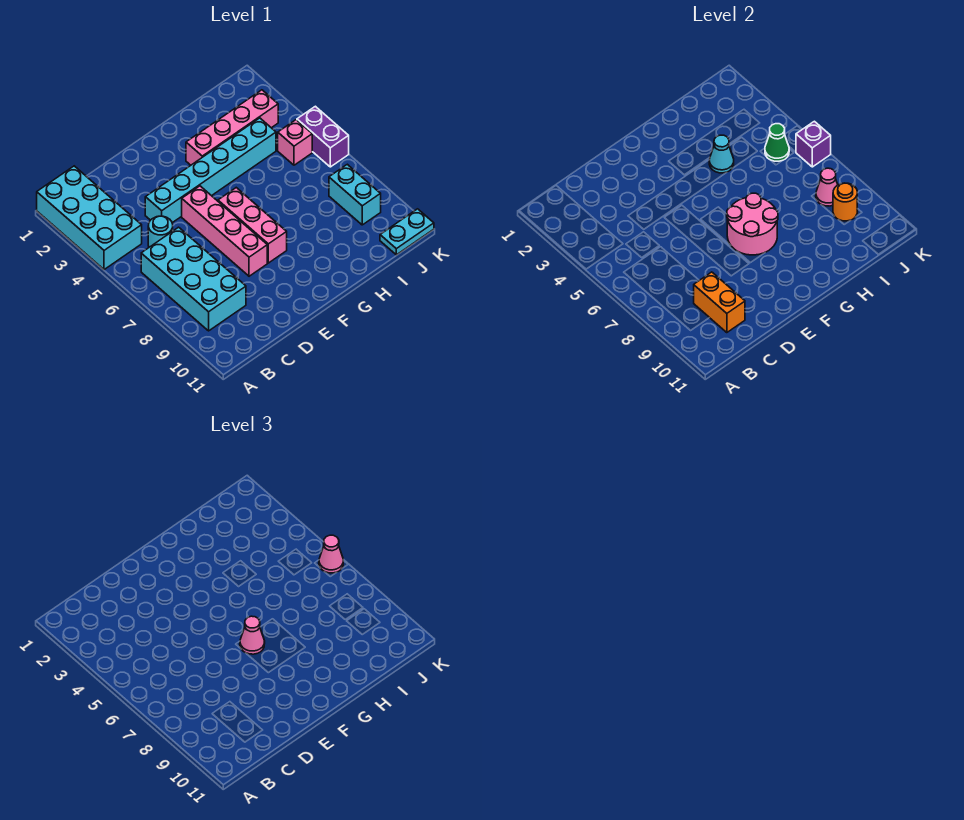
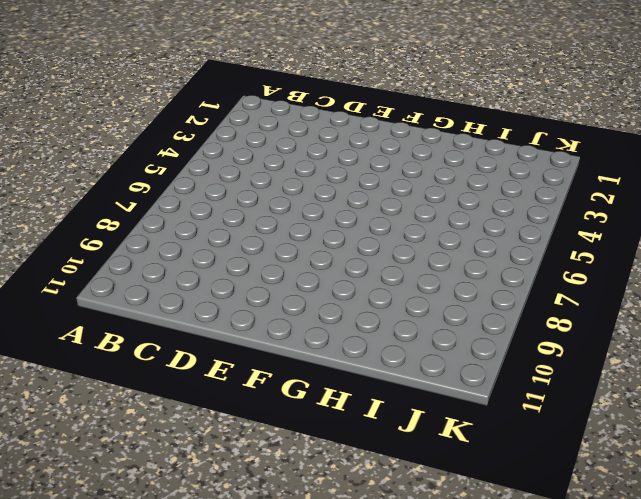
none -> cyan brick A1:B4 level 1
none -> cyan brick B6:C9 level 1
none -> cyan round brick C5 level 1

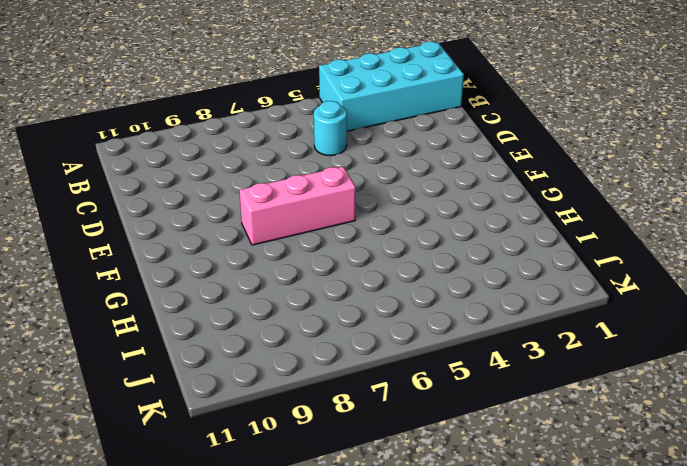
none -> cyan brick B6:C9 level 1
none -> cyan brick D4:I4 level 1
none -> pink brick E5:E8 level 1

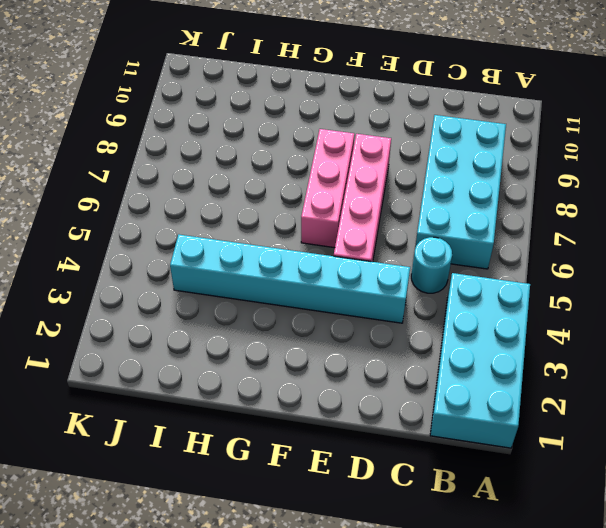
none -> pink brick G3:J3 level 1
none -> pink brick J5 level 1
none -> cyan brick J8:J9 level 1

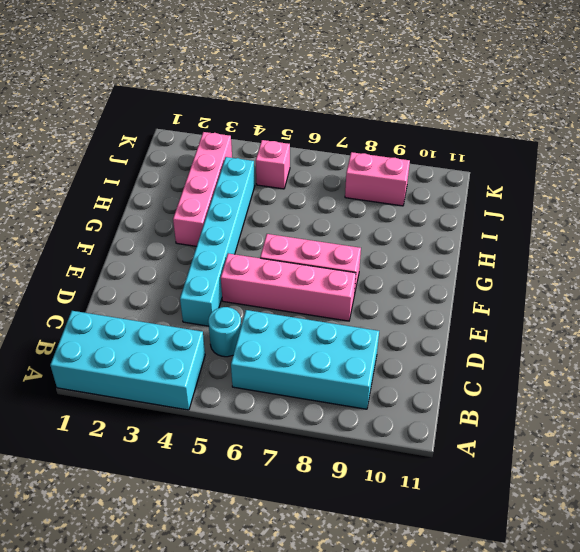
pink brick J8:J9 level 1 -> cyan brick J8:J9 level 1
none -> cyan plate J11:K11 level 1
none -> purple brick K5:K6 level 1
none -> orange brick C9:C10 level 2

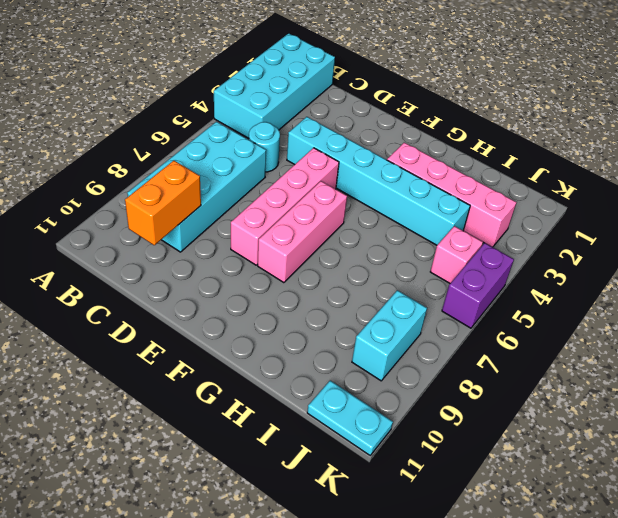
none -> pink round brick F7:G8 level 2
none -> cyan cone H4 level 2
none -> green cone J5 level 2

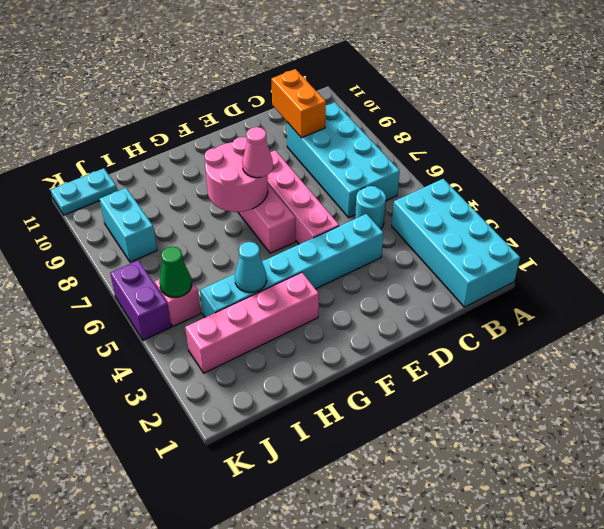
none -> pink cone J8 level 2
none -> orange round brick J9 level 2
none -> purple brick K6 level 2

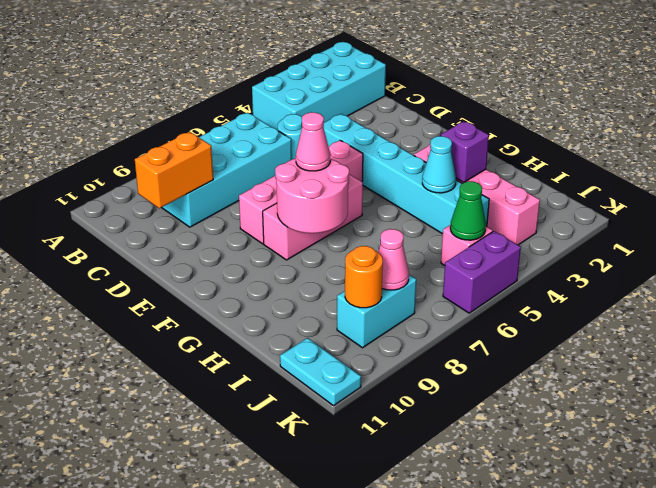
purple brick H3 level 2 -> purple brick K6 level 2
none -> pink cone K6 level 3

